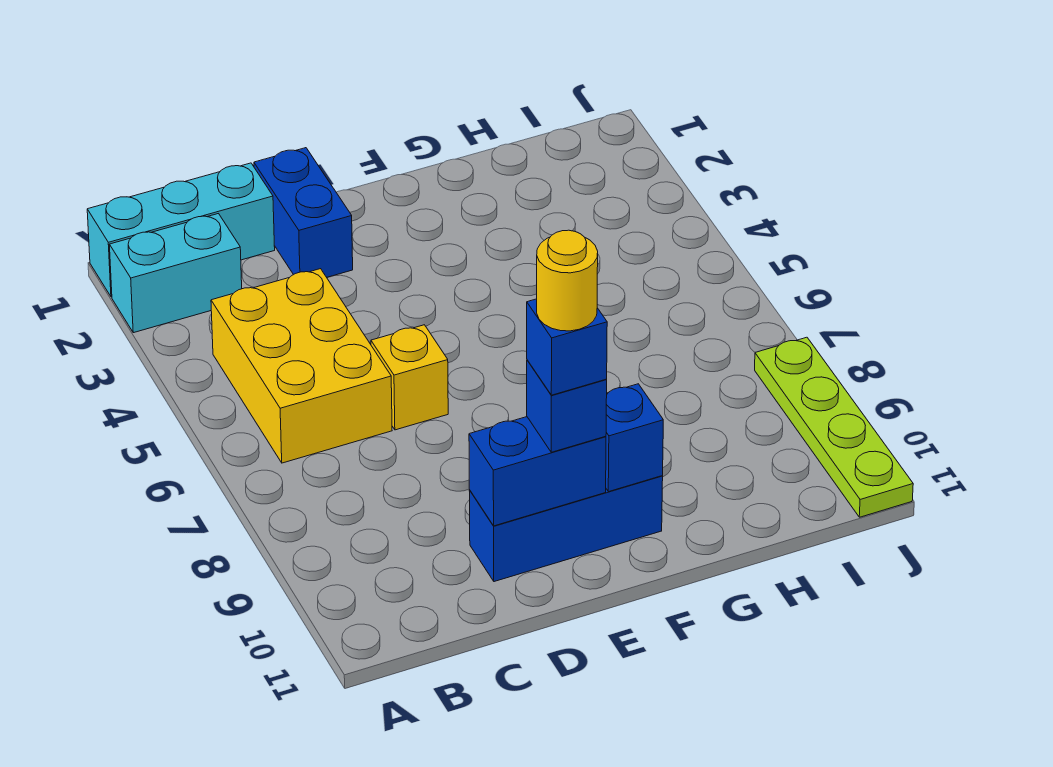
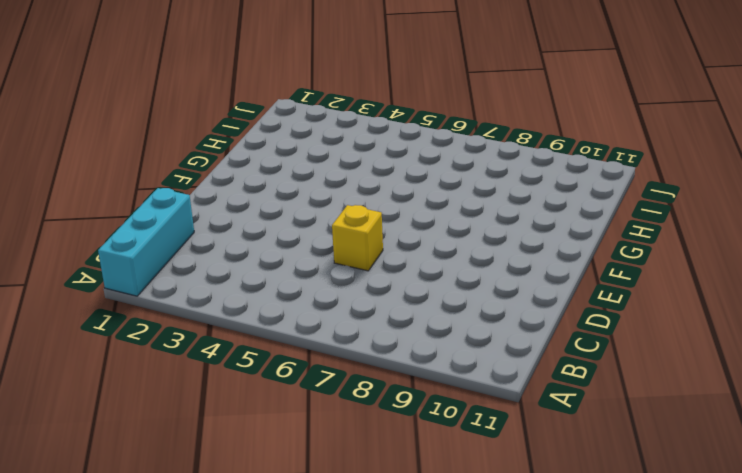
none -> cyan brick A2:B2 level 1
none -> yellow brick B4:C6 level 1
none -> blue brick D1:D2 level 1

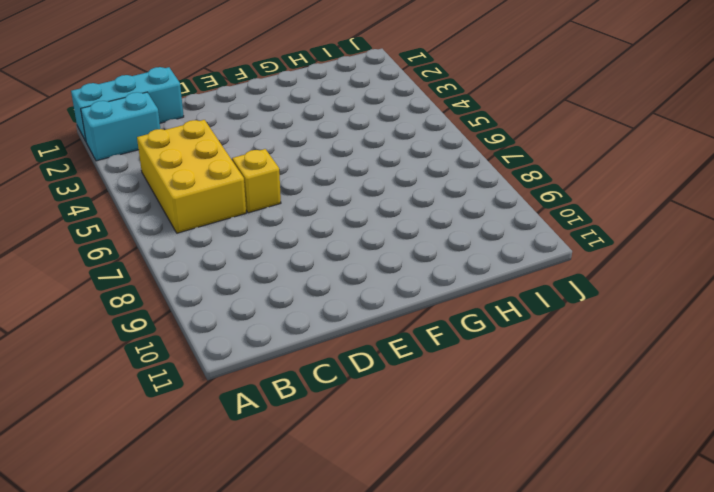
none -> blue brick D1:D2 level 1
none -> blue brick D10:F10 level 1
none -> lime plate J8:J11 level 1

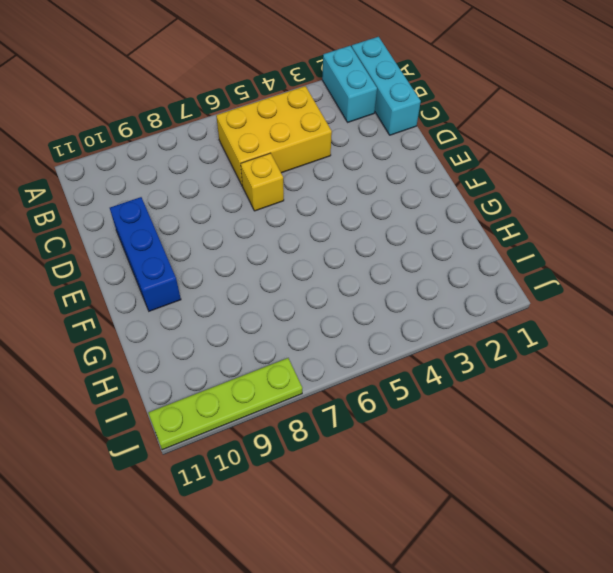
none -> blue brick D1:D2 level 1
none -> blue brick D10:E10 level 2
none -> blue brick F10 level 2

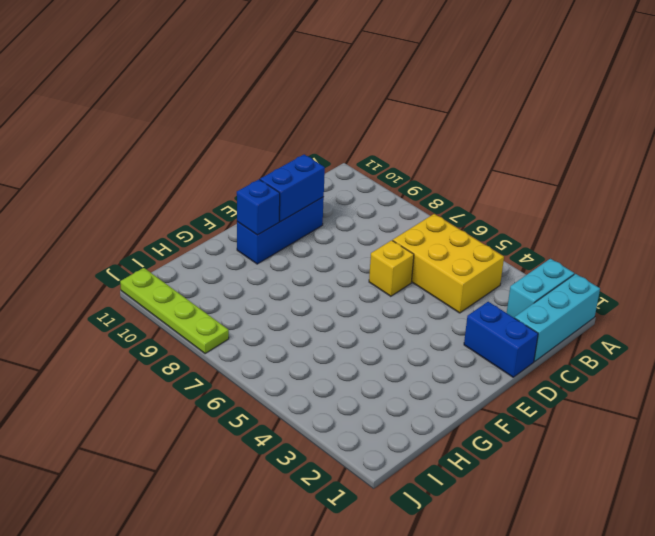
none -> blue brick E10 level 3
none -> blue brick E10 level 4
none -> yellow round brick E10 level 5

